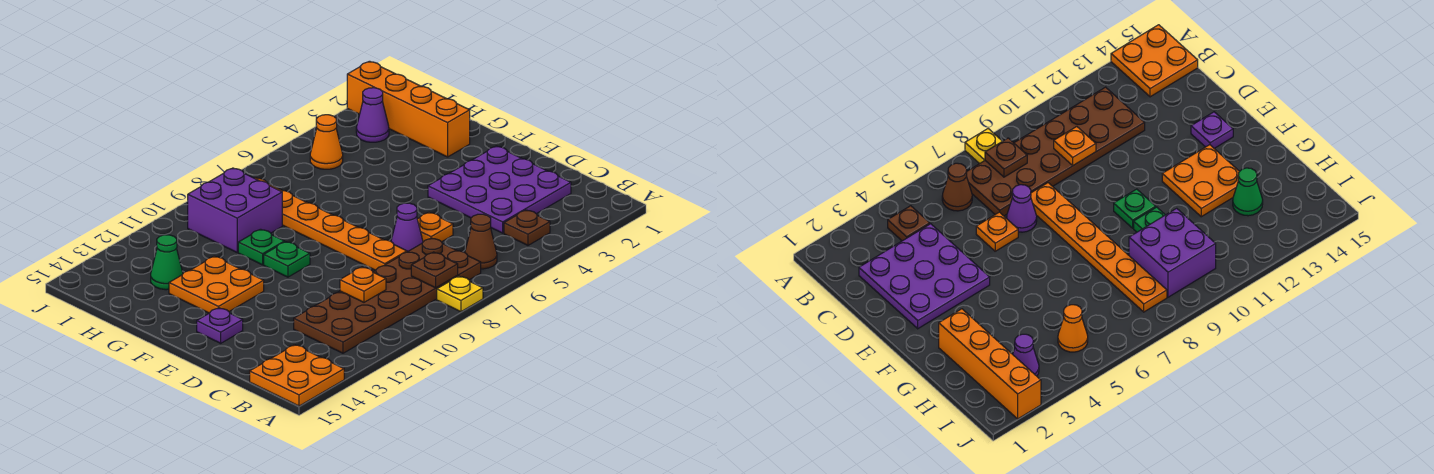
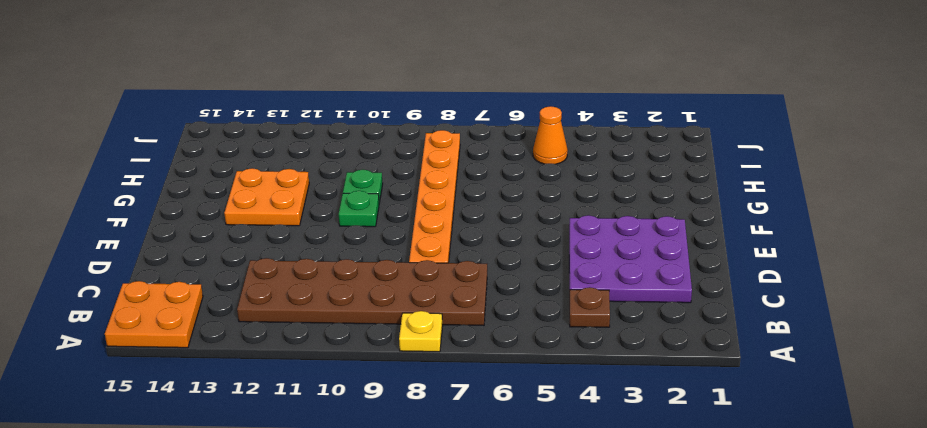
none -> brown cone B6 level 1
none -> orange plate D6 level 1
none -> purple cone D7 level 1

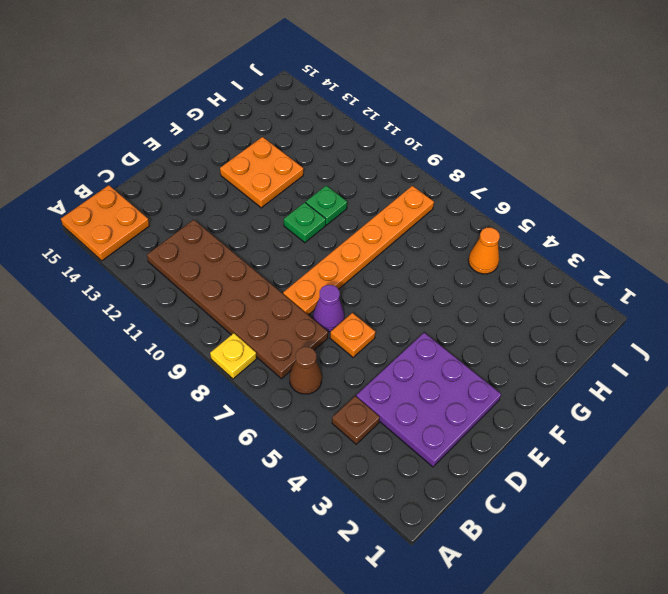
none -> purple plate E14 level 1
none -> orange brick G2:J2 level 1
none -> purple brick H9:I10 level 1

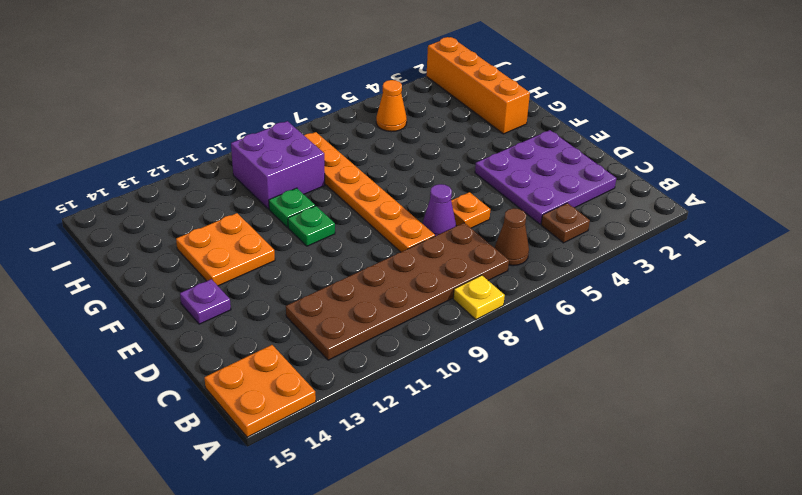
none -> green cone H13 level 1
none -> purple cone I3 level 1
none -> brown plate B8 level 2

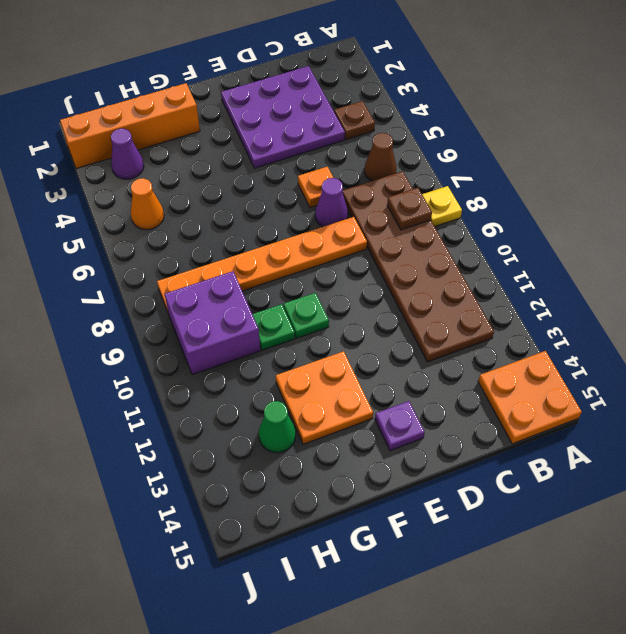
none -> orange plate C10 level 2

